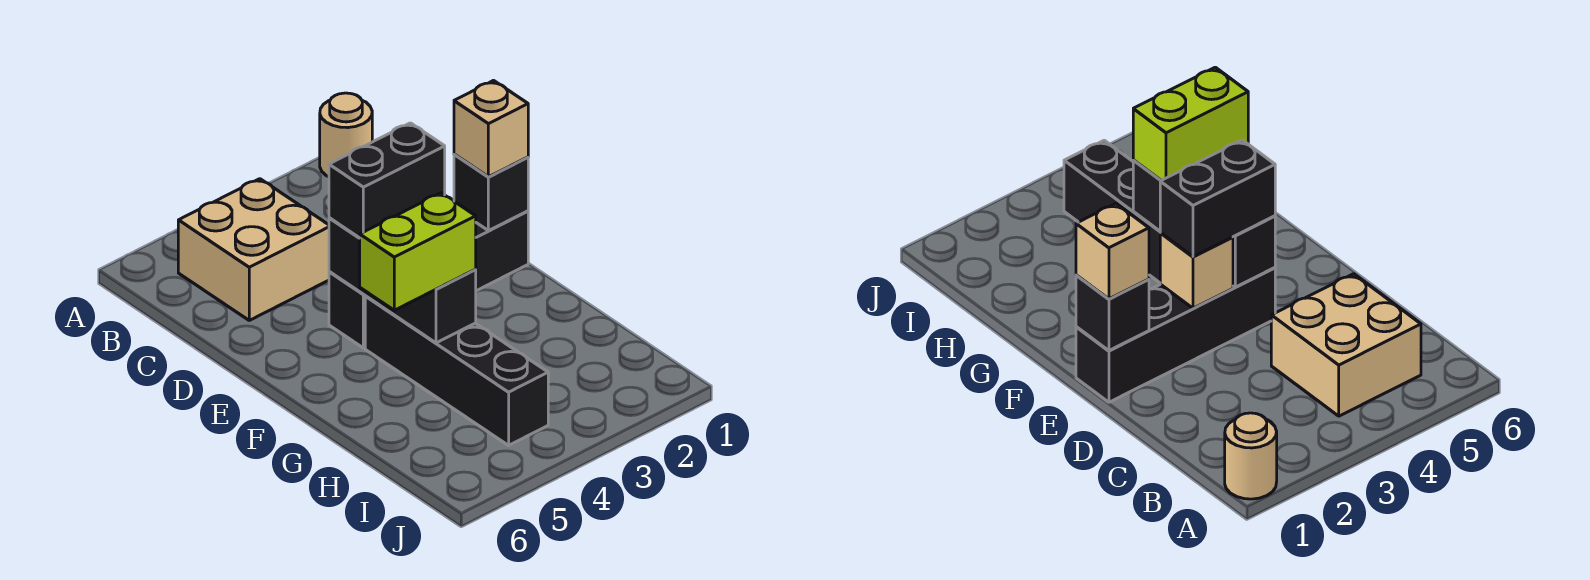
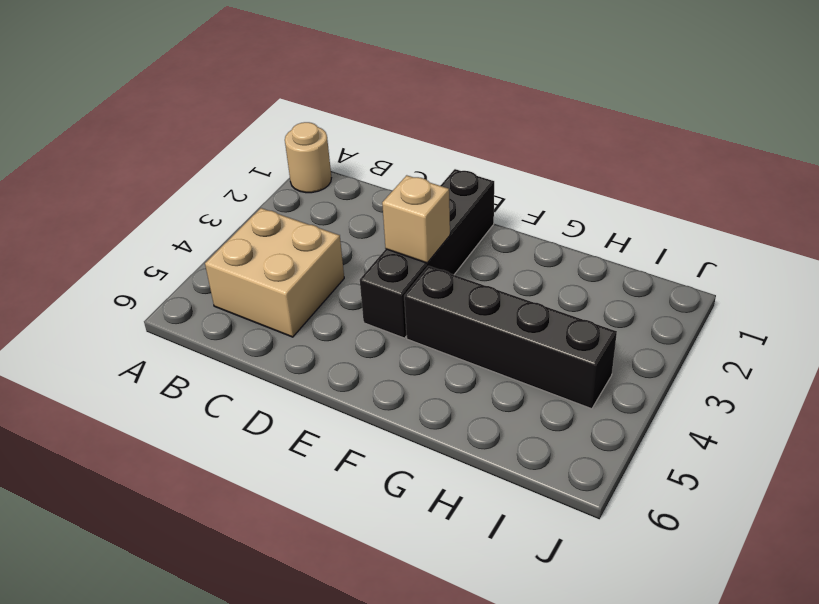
none -> black brick E1 level 2
none -> black brick E4:G4 level 2

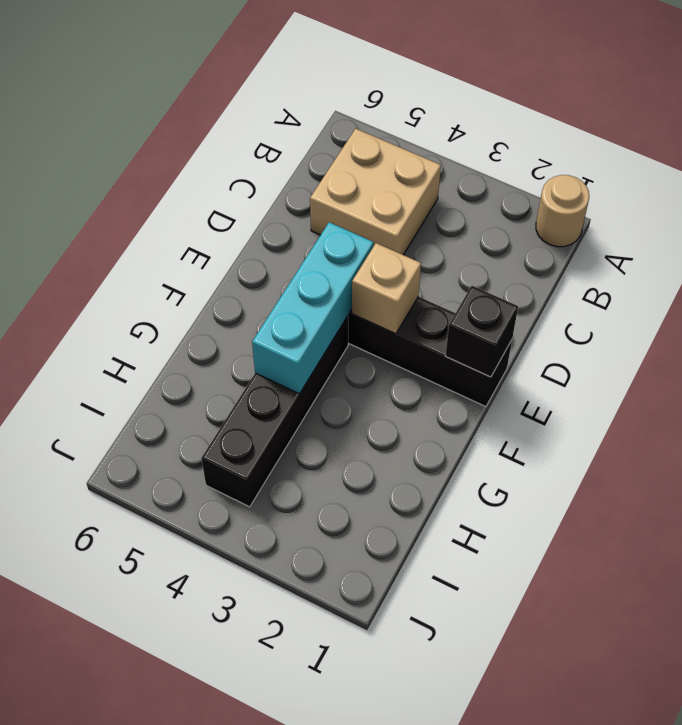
cyan brick E4:G4 level 2 -> black brick E4:G4 level 2
none -> tan brick E1 level 3
none -> black brick E3:E4 level 3

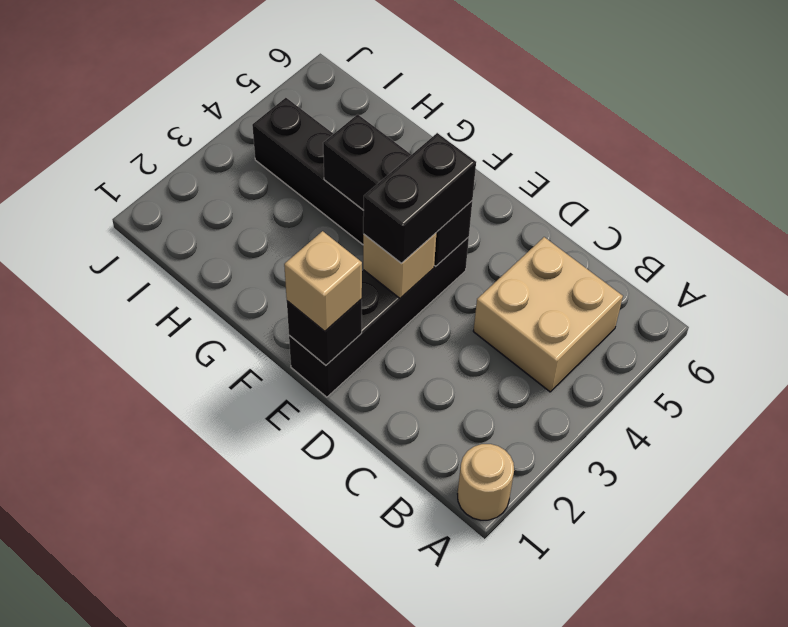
none -> lime brick G4:G5 level 3

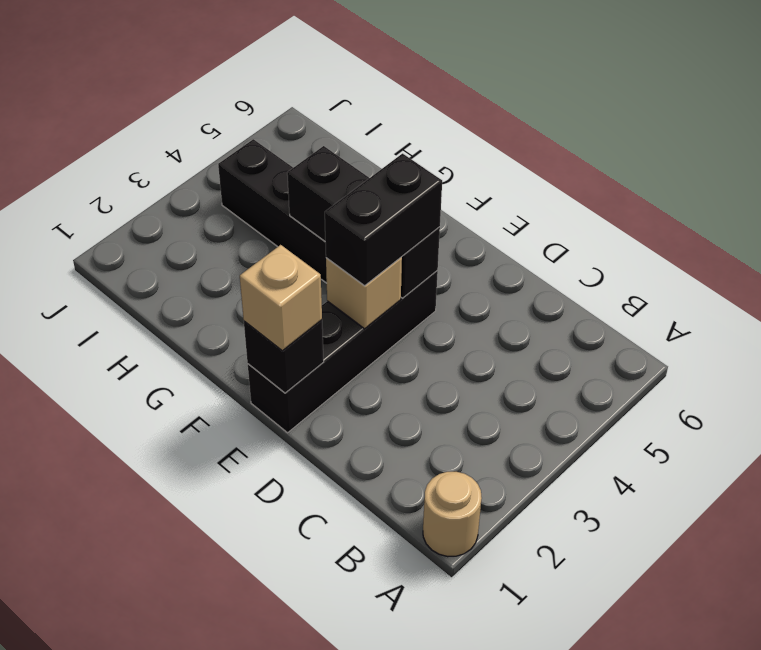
none -> tan brick B4:C5 level 1
none -> lime brick G4:G5 level 3

